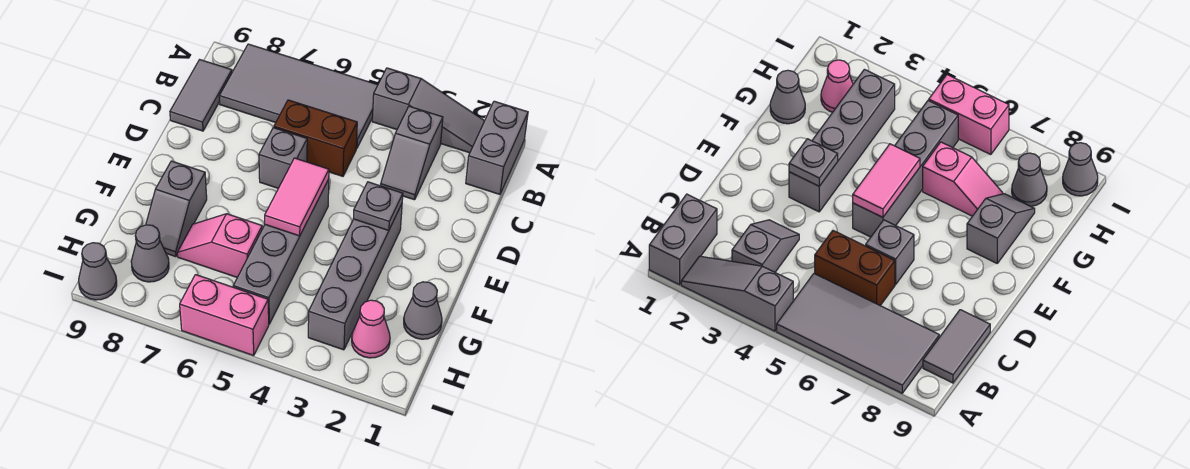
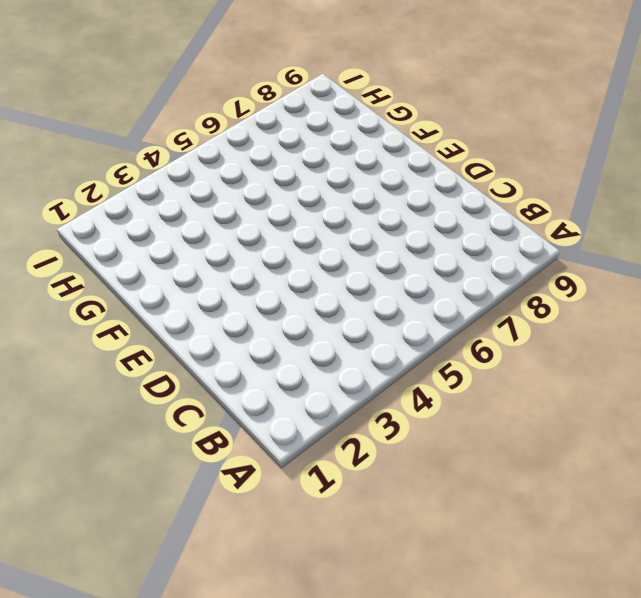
none -> grey brick A1:B1 level 1
none -> grey slope A2:A4 level 1 top 4
none -> grey tile A5:B8 level 1

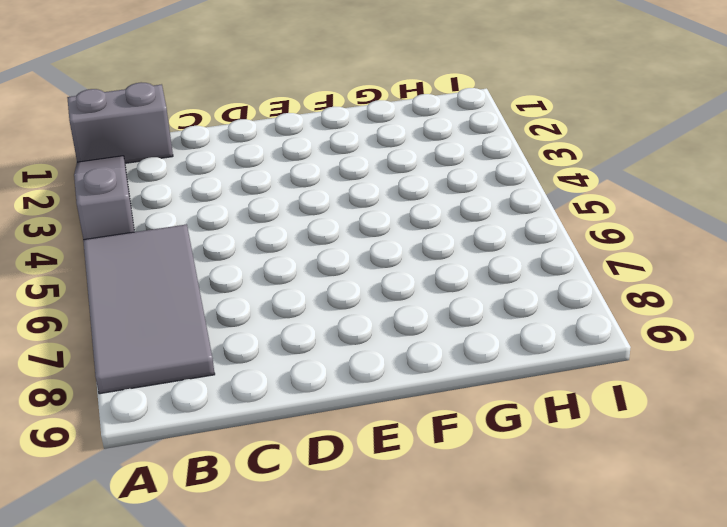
none -> grey slope B3:C3 level 1 top B
none -> grey tile B9:C9 level 1
none -> brown brick C5:C6 level 1

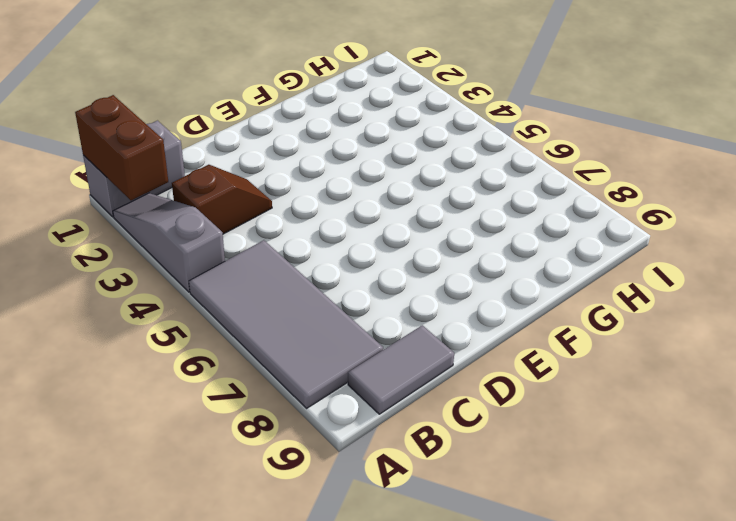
brown brick A1:A2 level 2 -> brown brick C5:C6 level 1
brown slope B3:C3 level 1 top B -> grey slope B3:C3 level 1 top B
none -> grey brick D6 level 1
none -> grey brick E3:H3 level 1
none -> grey brick E5:H5 level 1

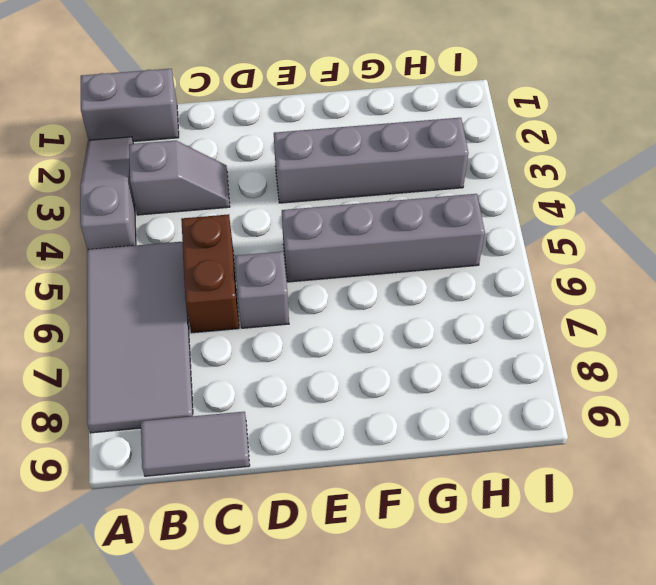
none -> grey slope F8:G8 level 1 top F
none -> grey cone G1 level 1
none -> pink slope G6:G7 level 1 top 6

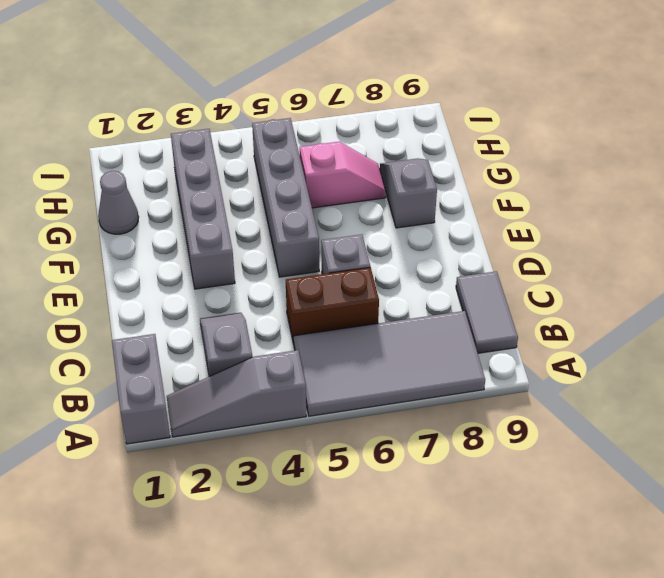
none -> pink cone H2 level 1
none -> grey cone H8 level 1
none -> pink brick I5:I6 level 1

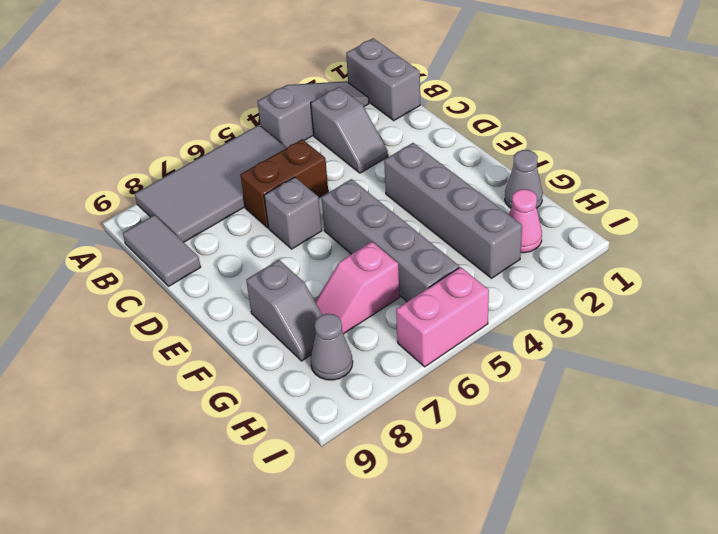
none -> grey cone I9 level 1
none -> grey plate E3 level 2
none -> pink tile E5:F5 level 2

